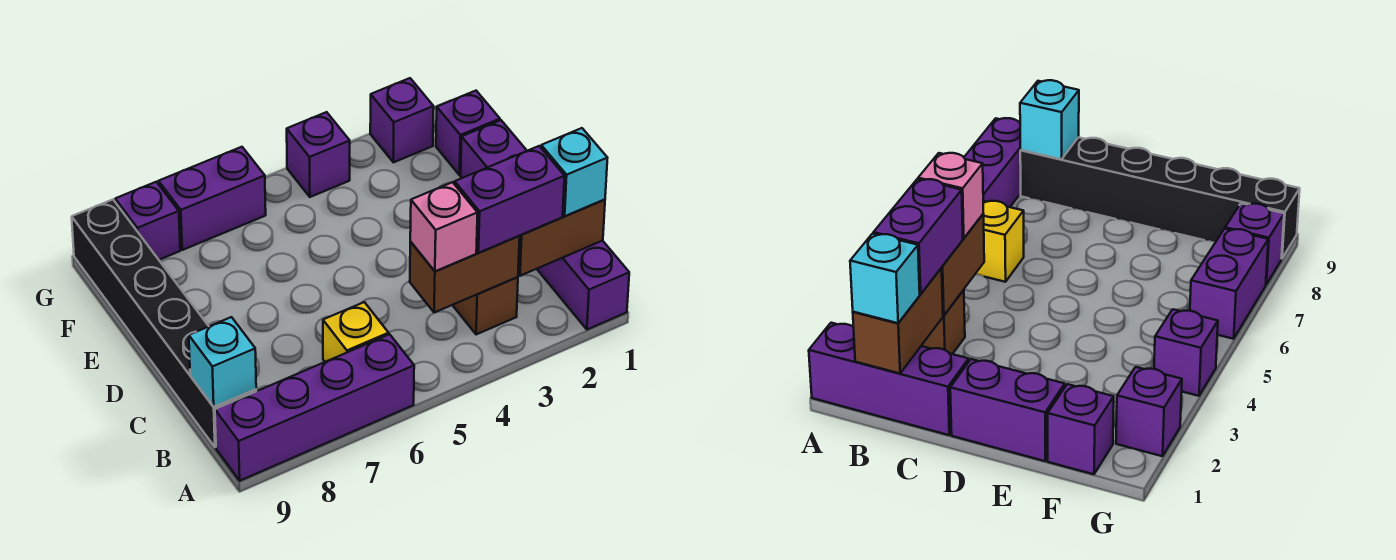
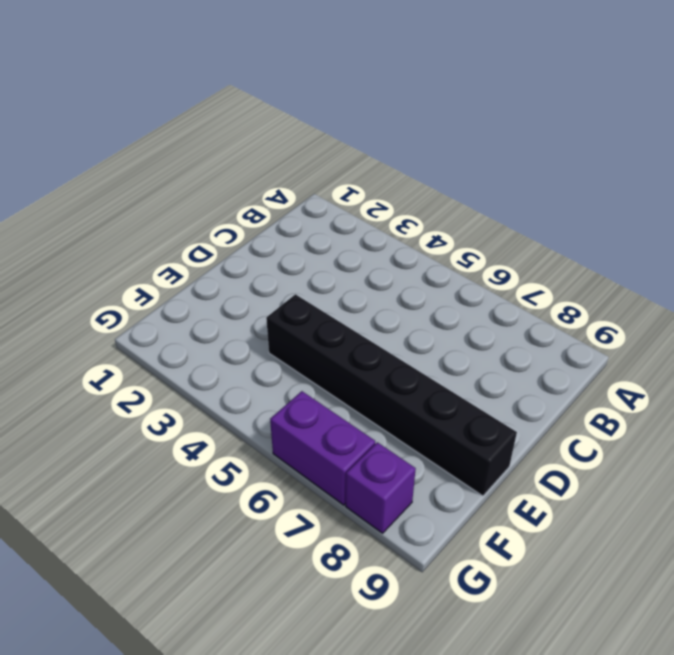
black brick E4:E9 level 1 -> black brick B9:G9 level 1
none -> purple brick A1:C1 level 1
none -> purple brick A6:A9 level 1
none -> brown brick B3 level 1

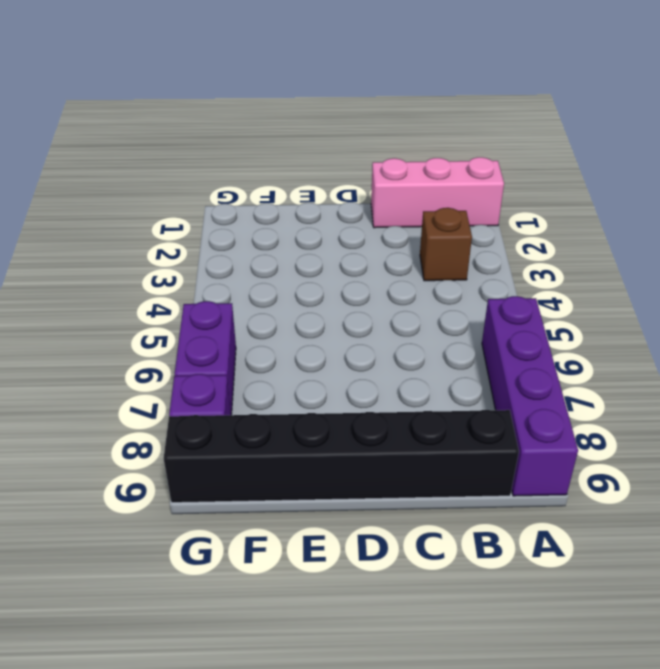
pink brick A1:C1 level 1 -> purple brick A1:C1 level 1
none -> yellow brick B6 level 1
none -> purple brick D1:E1 level 1
none -> purple brick F1 level 1

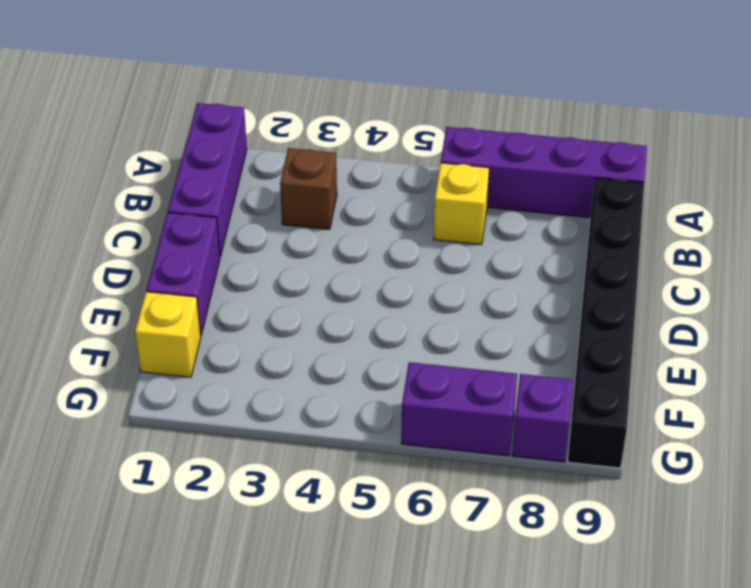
yellow brick F1 level 1 -> purple brick F1 level 1
none -> purple brick G2 level 1
none -> purple brick G4 level 1
none -> brown brick B1:B2 level 2

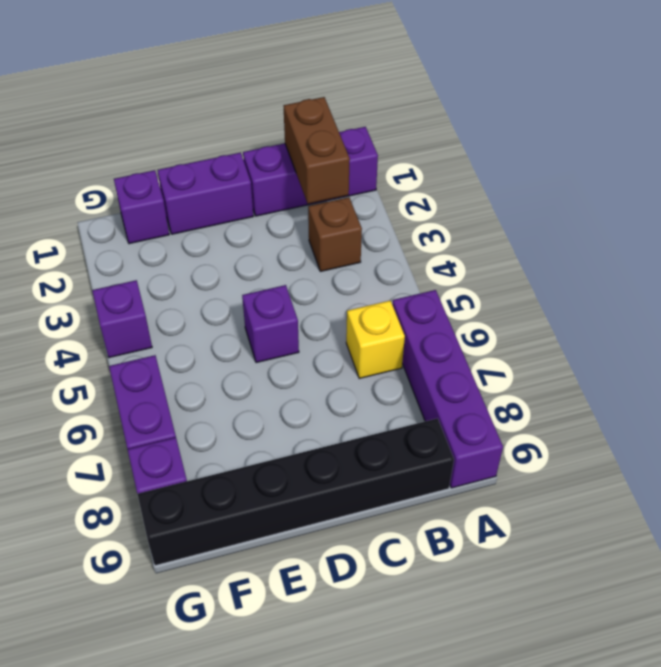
purple brick D5 level 1 -> purple brick G2 level 1
none -> brown brick B3:B4 level 2
none -> cyan brick B9 level 2
none -> cyan brick B1 level 3

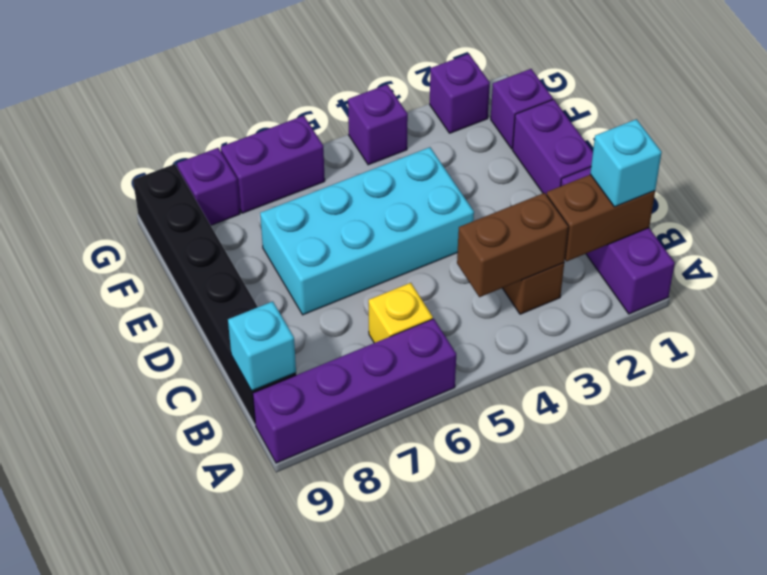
cyan brick D4:E7 level 1 -> none
none -> purple brick B2:B3 level 3
none -> pink brick B4 level 3

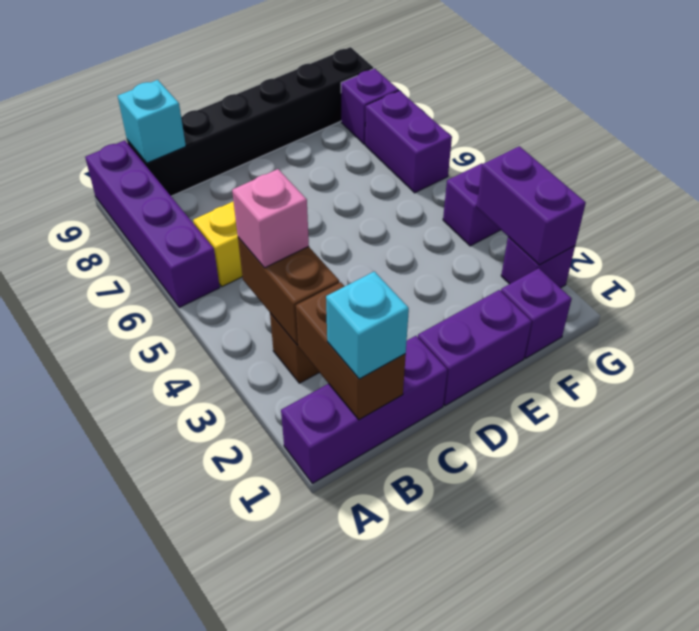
purple brick G2:G3 level 2 -> purple brick B2:B3 level 3

